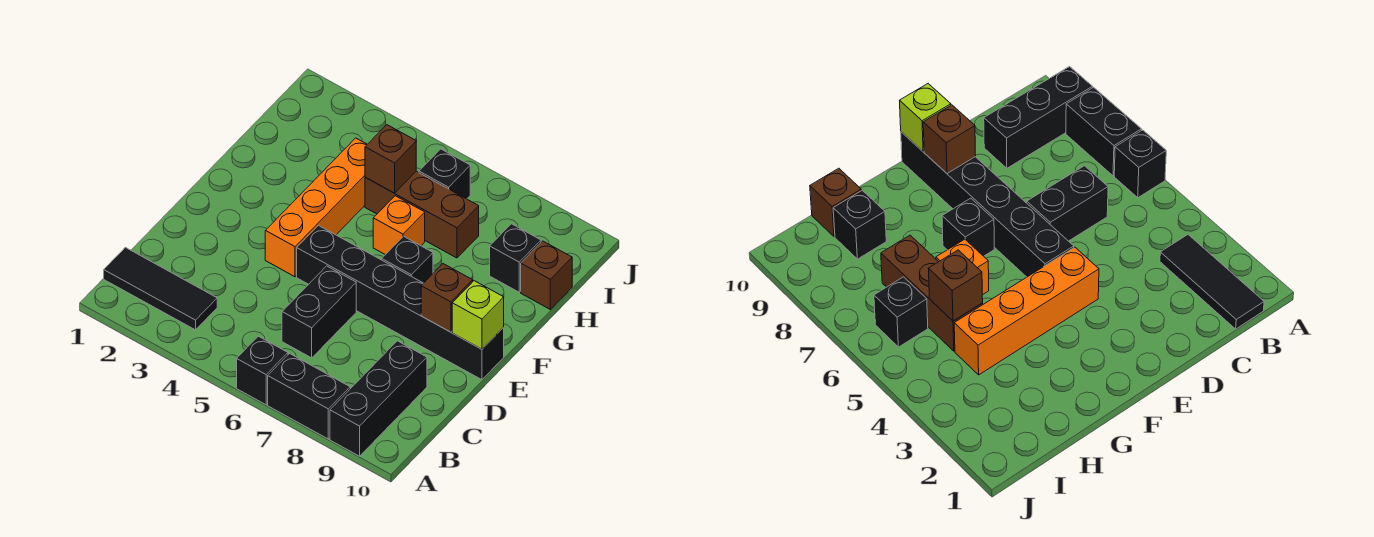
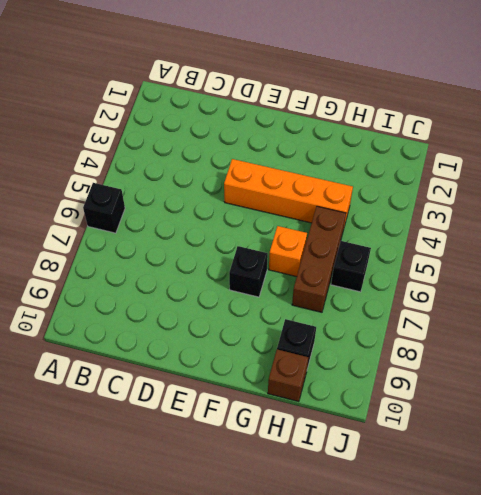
none -> black brick A7:A8 level 1
none -> black brick A9:C9 level 1
none -> black tile B1:B3 level 1

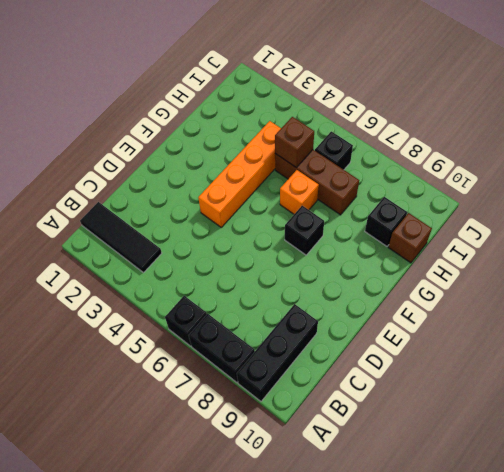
none -> black brick C6:D6 level 1
none -> black brick E5:E10 level 1
none -> brown brick E9 level 2

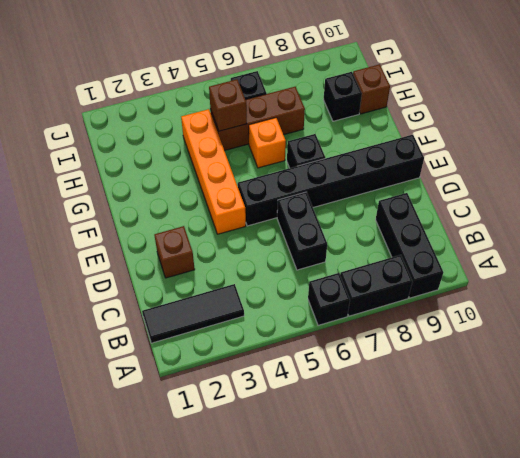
brown brick D2 level 1 -> brown brick E9 level 2
none -> lime brick E10 level 2

